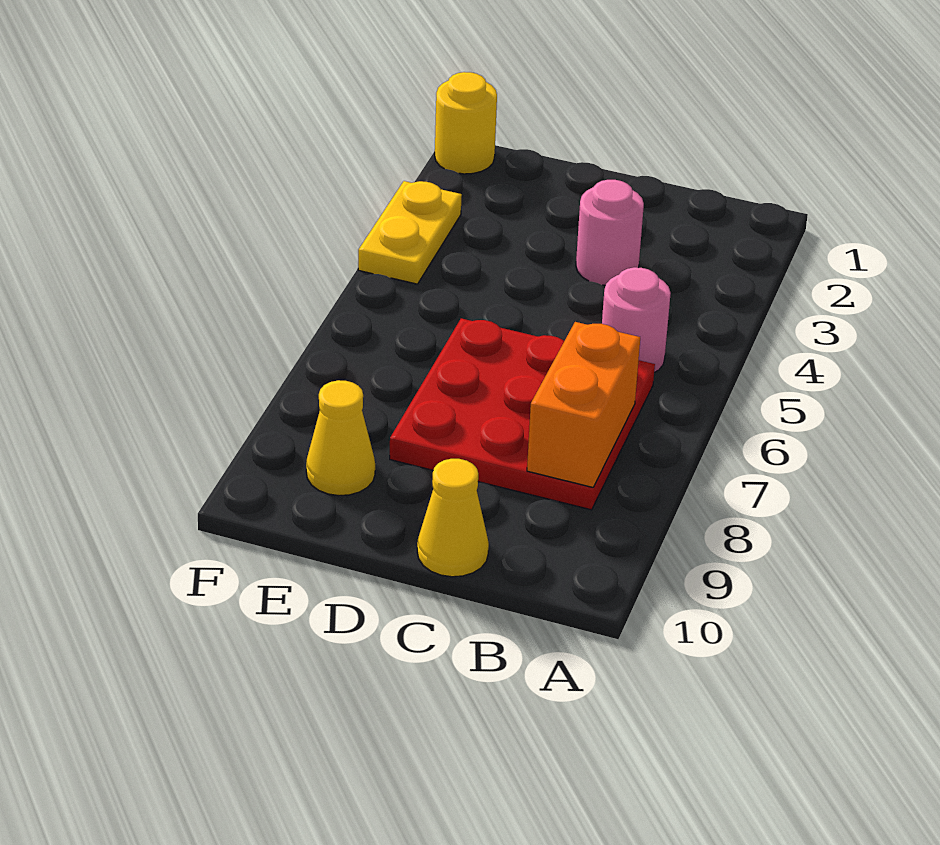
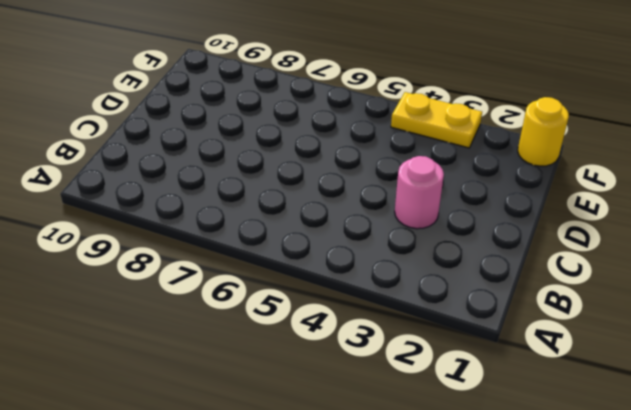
none -> pink round brick B5 level 1
none -> red plate B6:D8 level 1

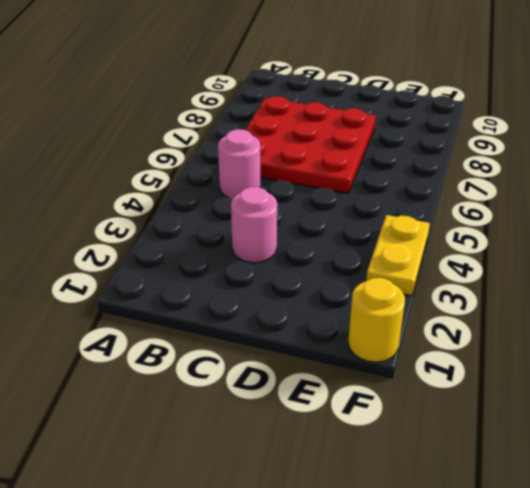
none -> yellow cone C10 level 1
none -> yellow cone E9 level 1

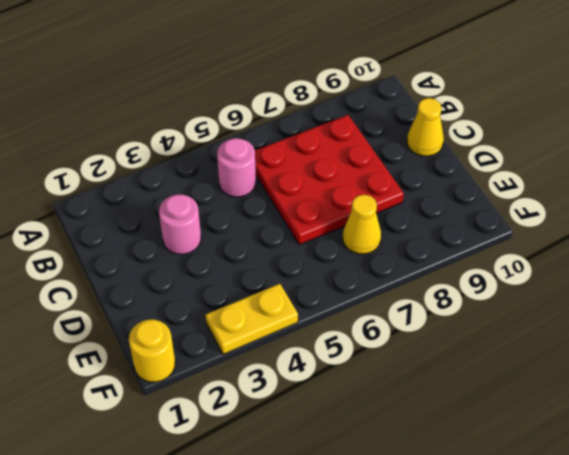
yellow cone E7 level 1 -> yellow cone E9 level 1
none -> orange brick B7:B8 level 2

